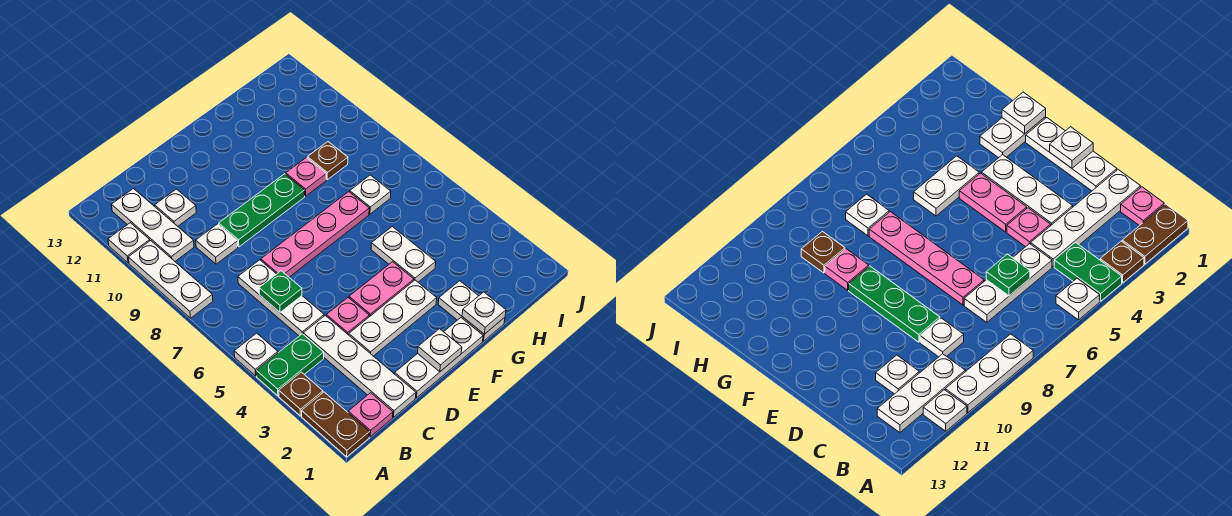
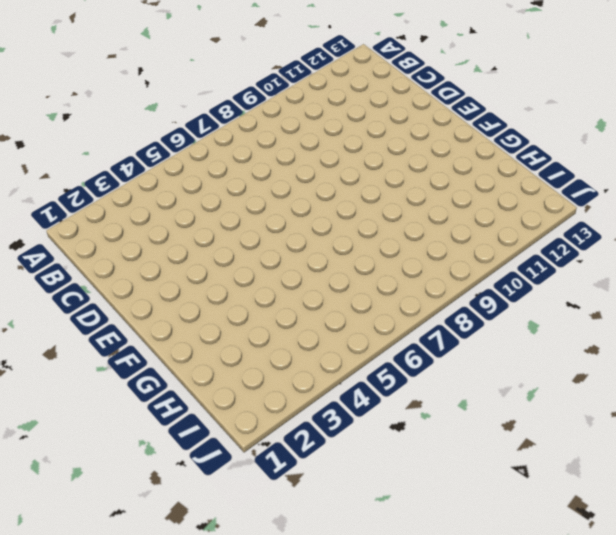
none -> brown plate A1:A2 level 1
none -> brown plate A3 level 1
none -> green plate A4:B4 level 1

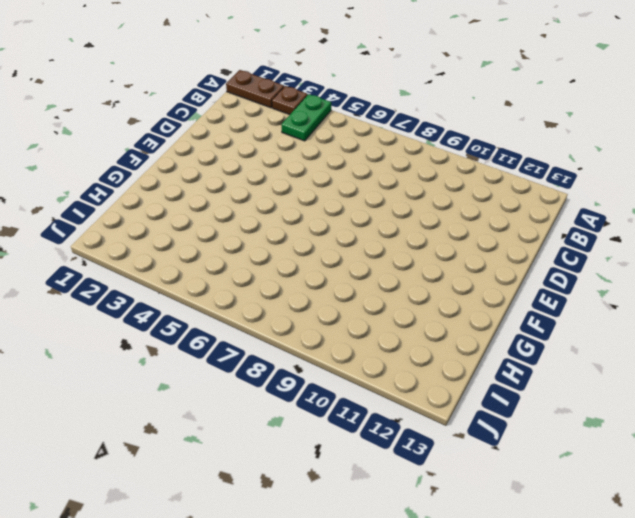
none -> white plate A5 level 1
none -> white plate A8:A10 level 1
none -> white plate A11 level 1

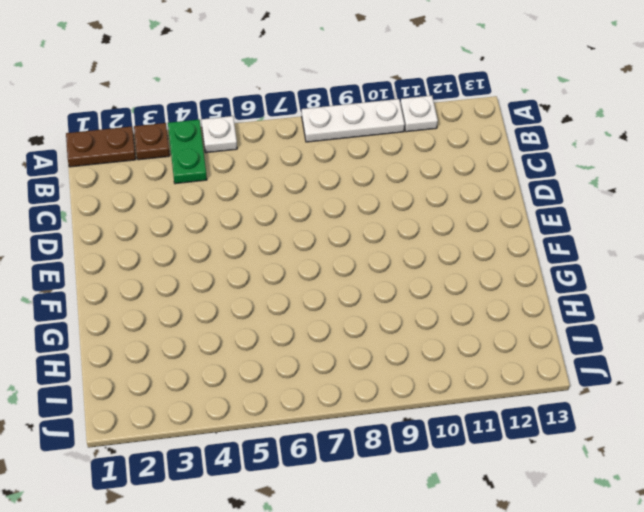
none -> pink plate B1 level 1
none -> white plate B10:B12 level 1
none -> white plate C1:C4 level 1

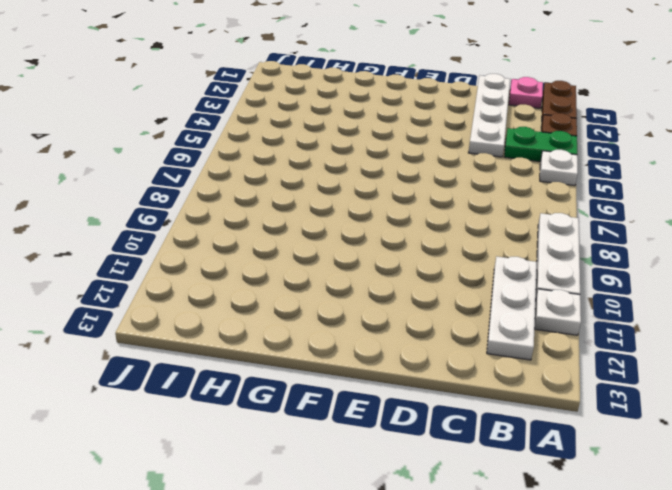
none -> white plate C5:C7 level 1
none -> white plate C9 level 1
none -> white plate C11 level 1

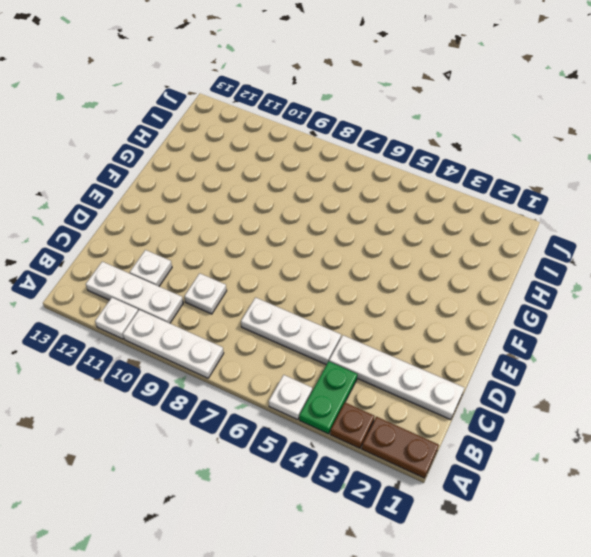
none -> pink plate B1 level 1
none -> white plate D1:F1 level 1
none -> white plate D3:F3 level 1

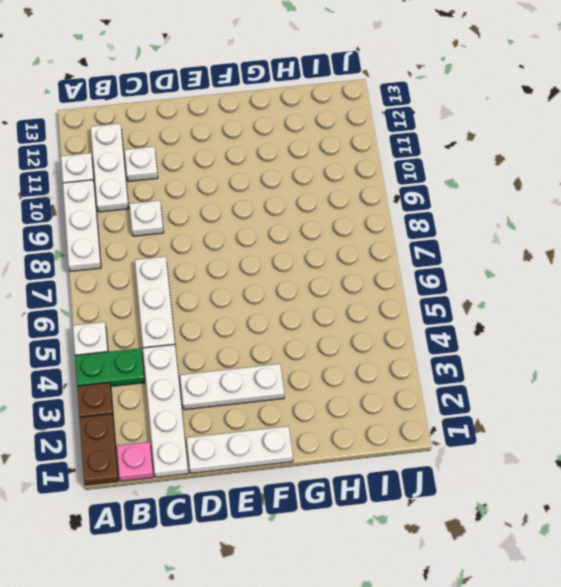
none -> pink plate D4 level 1
none -> pink plate D7:G7 level 1
none -> green plate D9:F9 level 1

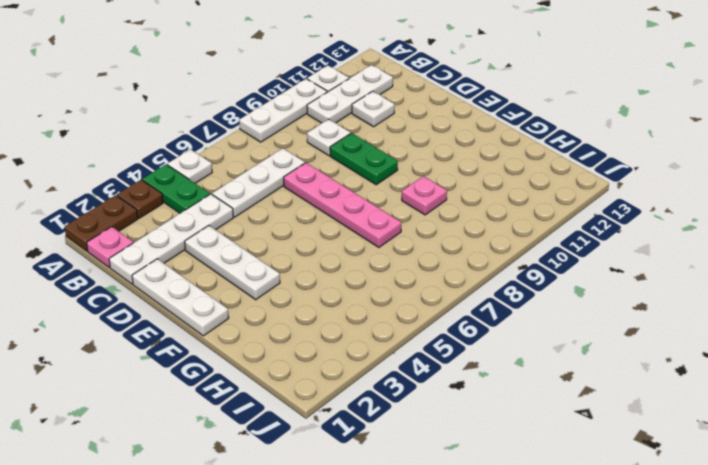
green plate D9:E9 level 1 -> green plate D9:F9 level 1
none -> pink plate D4 level 1
none -> pink plate E4:F4 level 1
none -> white plate G1:G2 level 1

